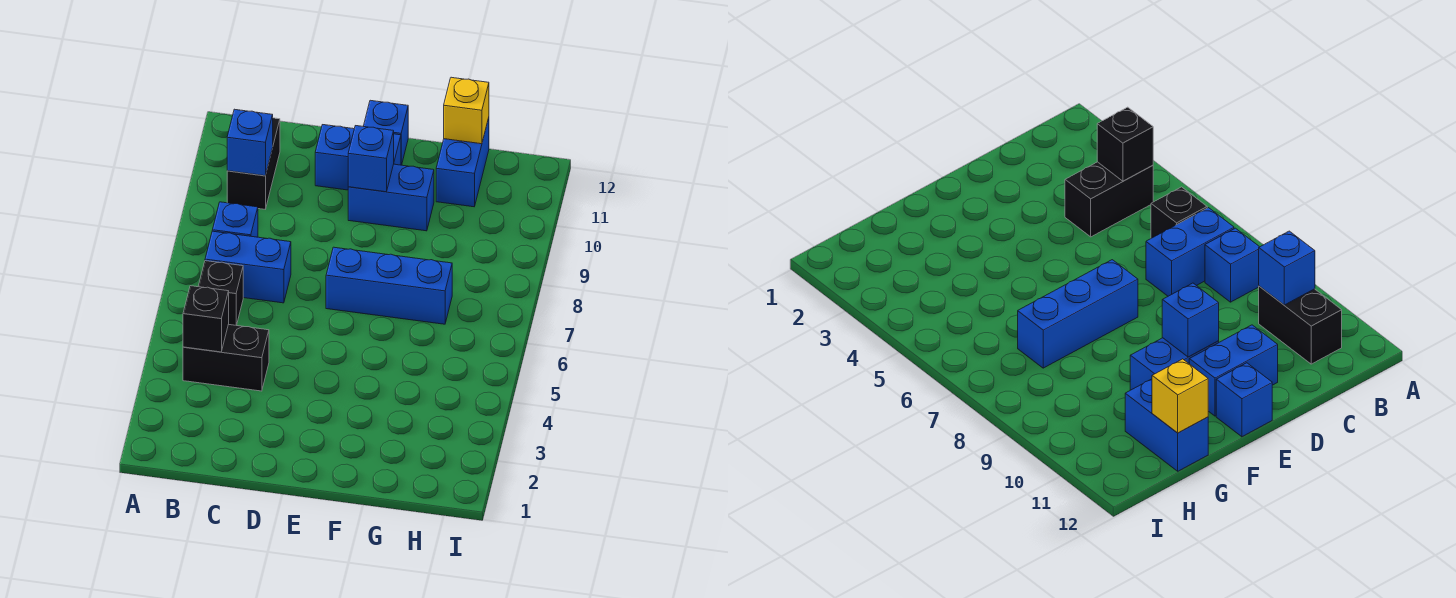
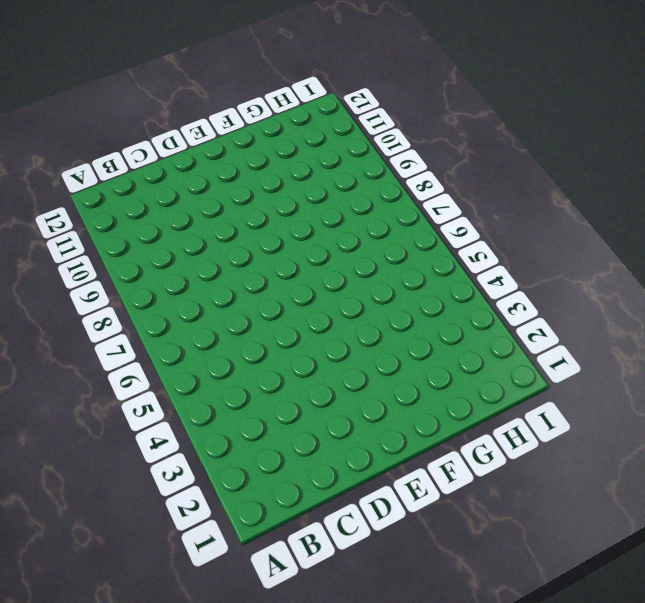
none -> black brick B4:C4 level 1
none -> black brick B6 level 1
none -> blue brick B7:C7 level 1

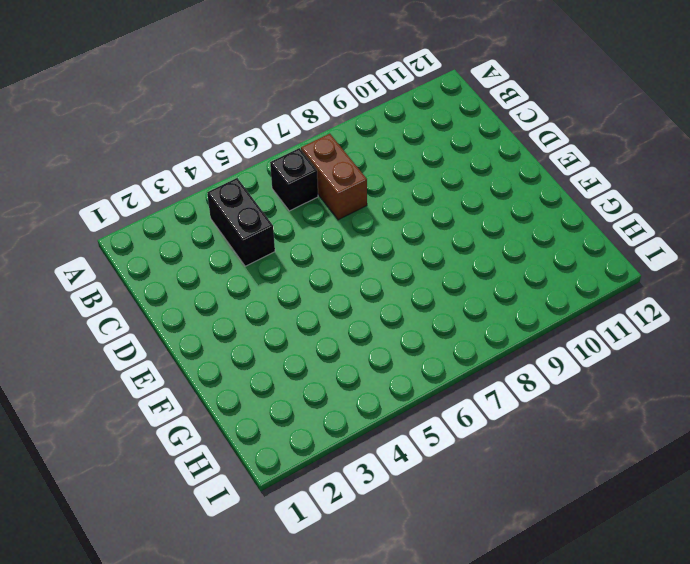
brown brick B7:C7 level 1 -> blue brick B7:C7 level 1
none -> blue brick B8 level 1
none -> black brick B10:B11 level 1
none -> blue brick D11:E11 level 1

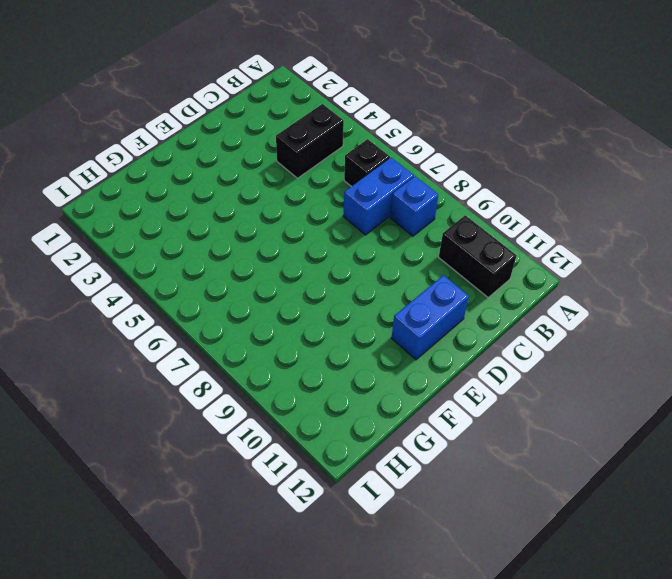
none -> blue brick E7:G7 level 1
none -> blue brick E10:F10 level 1
none -> blue brick E12 level 1

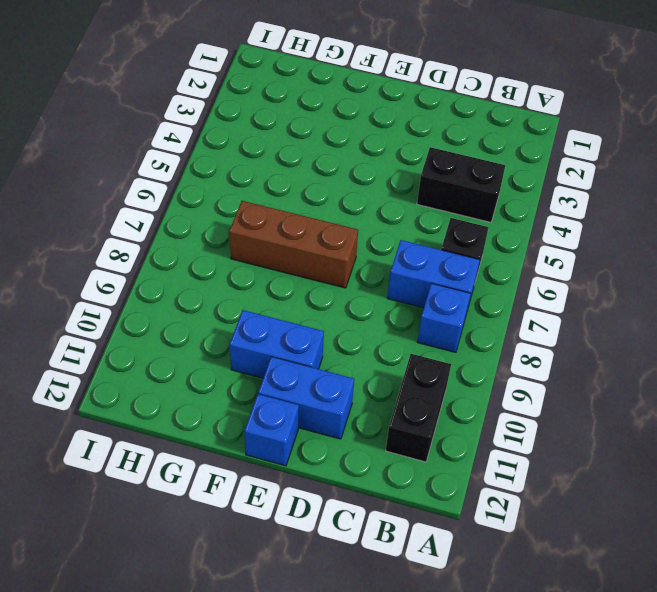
brown brick E7:G7 level 1 -> blue brick E7:G7 level 1
none -> blue brick G11:G12 level 1
none -> black brick B4 level 2
none -> blue brick B10 level 2

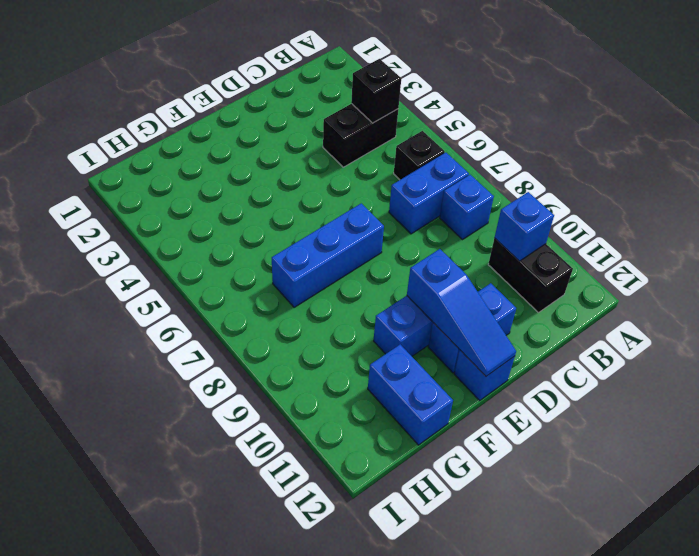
blue slope E10:E12 level 2 top 10 -> blue brick E10 level 2
none -> yellow brick G12 level 2

